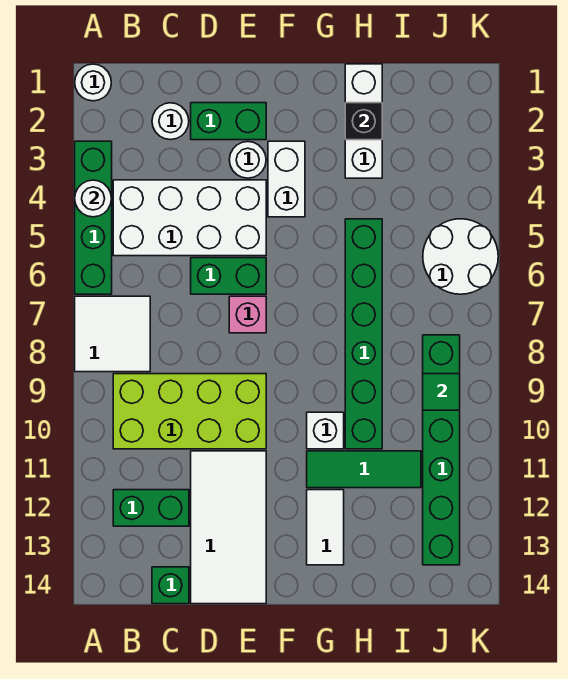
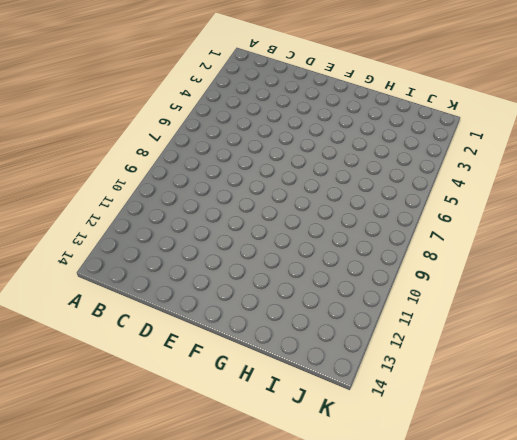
none -> white round brick A1 level 1
none -> green brick A3:A6 level 1
none -> white tile A7:B8 level 1

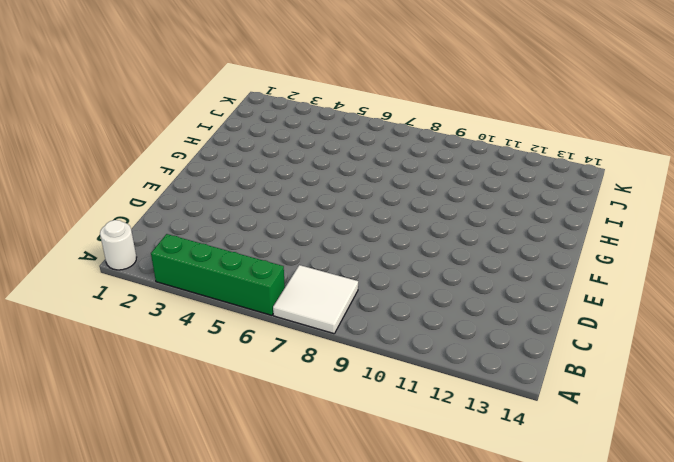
none -> white brick B4:E5 level 1
none -> lime brick B9:E10 level 1
none -> green brick B12:C12 level 1

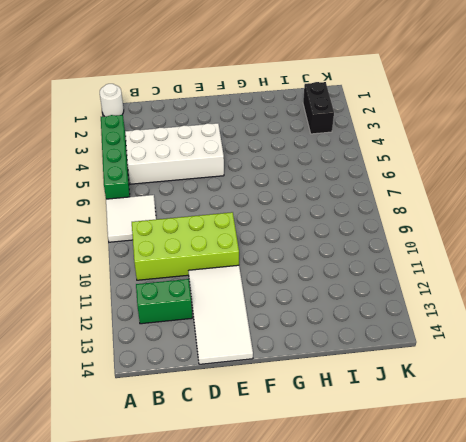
black brick J2:J3 level 1 -> none
none -> white round brick C2 level 1
none -> green brick C14 level 1
none -> green brick D2:E2 level 1

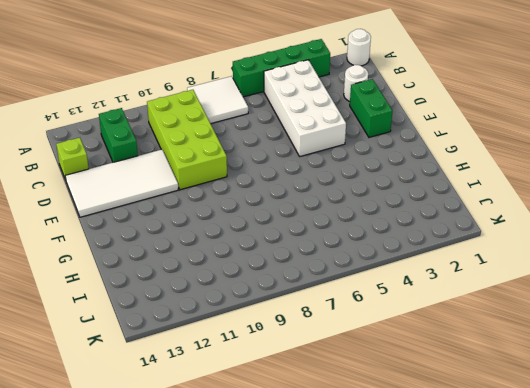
lime brick C14 level 1 -> green brick C14 level 1
none -> green brick D6:E6 level 1
none -> white round brick E3 level 1
none -> pink brick E7 level 1

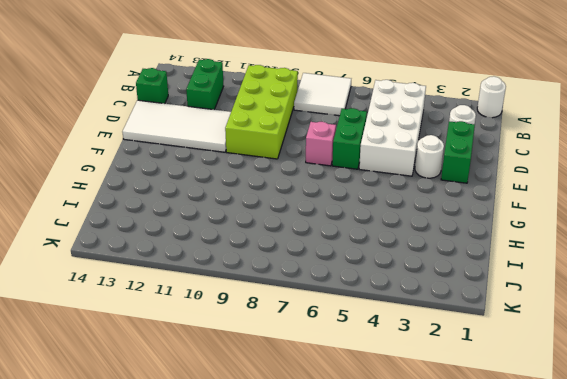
none -> green brick A3:A6 level 1
none -> white brick F3:F4 level 1
none -> white brick G10 level 1

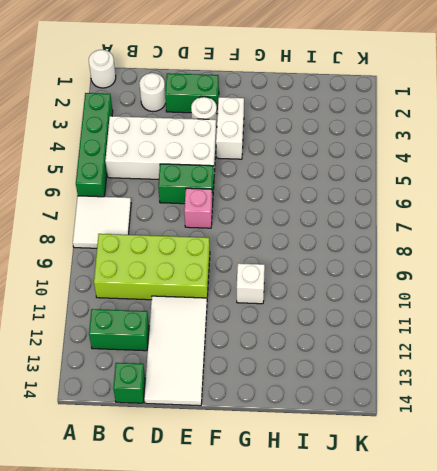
none -> green tile G11:I11 level 1
none -> white tile G12:G13 level 1
none -> white brick H1:H3 level 1

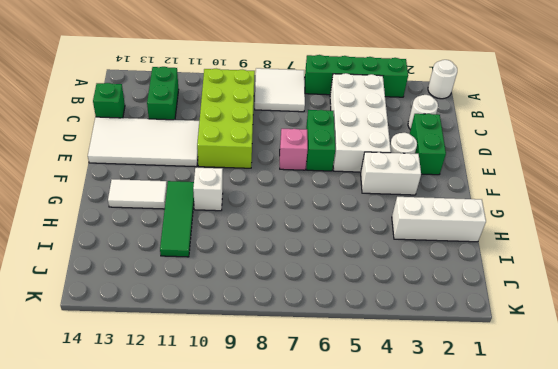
none -> green brick H5:H10 level 1
none -> white round brick J5:K6 level 1
none -> green brick J8:J13 level 1

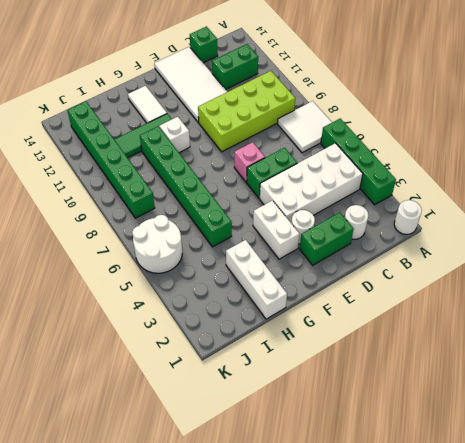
none -> white round brick A4 level 2
none -> black brick H2 level 2
none -> green tile J9 level 2

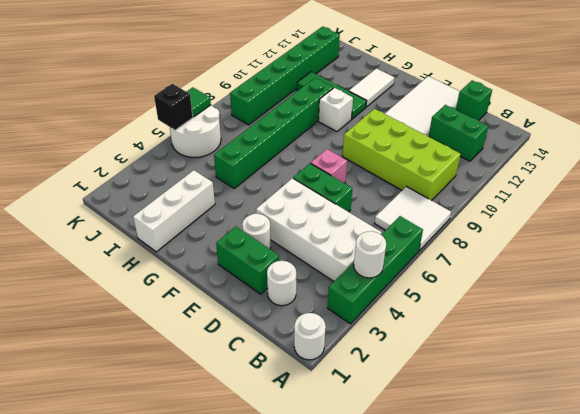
black brick K5 level 2 -> black brick H2 level 2
green tile K6 level 2 -> green tile J9 level 2
none -> white brick F3:F4 level 1

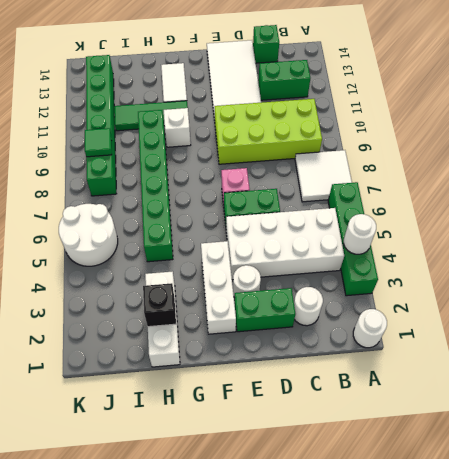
white brick F2:F4 level 1 -> white brick F3:F4 level 1

